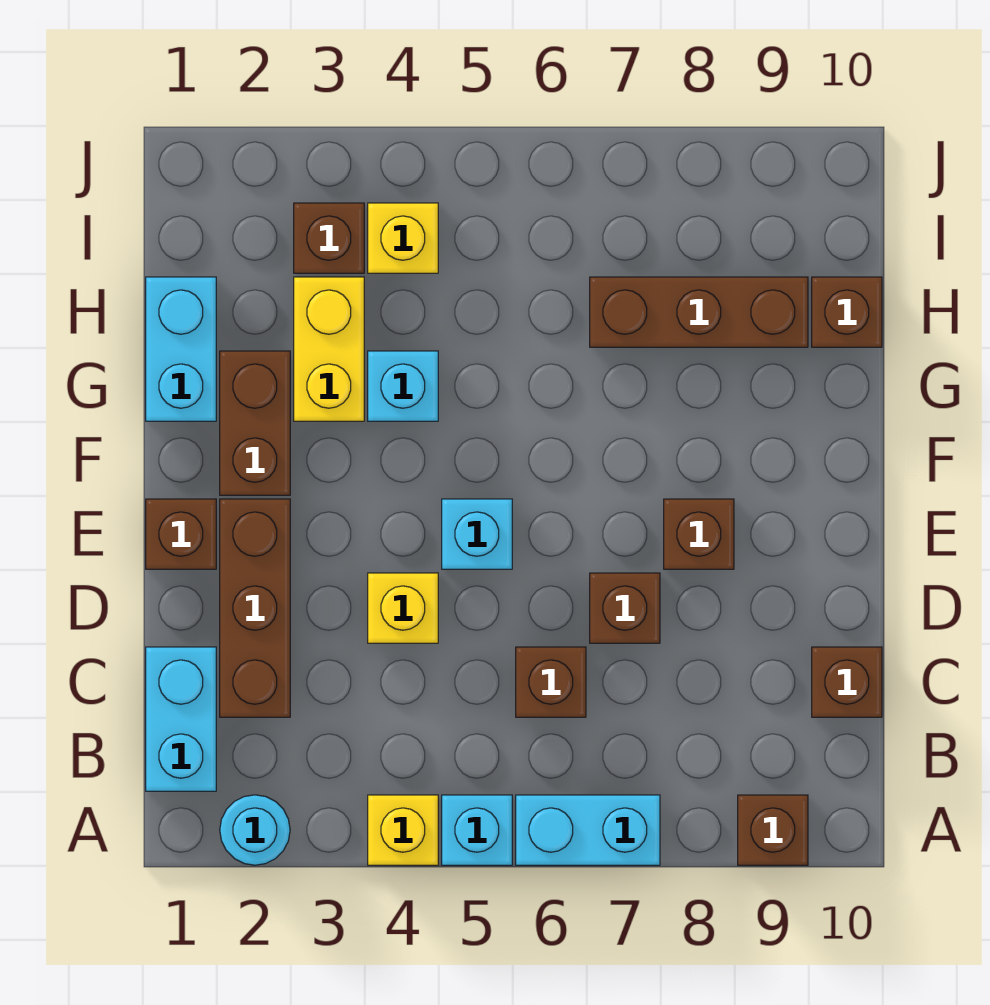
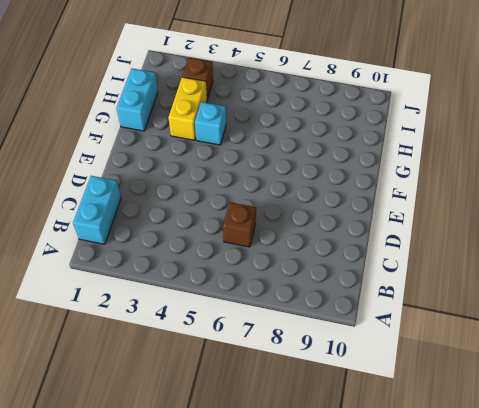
none -> cyan round brick A2 level 1
none -> yellow brick A4 level 1
none -> cyan brick A5 level 1

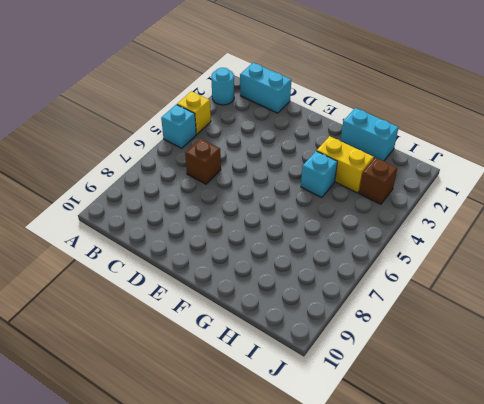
none -> cyan brick A6:A7 level 1
none -> brown brick A9 level 1
none -> brown brick C2:E2 level 1

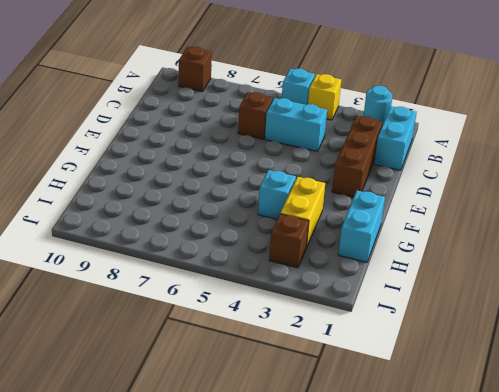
cyan brick C4:C5 level 1 -> cyan brick A6:A7 level 1
none -> brown brick C10 level 1
none -> yellow brick D4 level 1
none -> brown brick D7 level 1

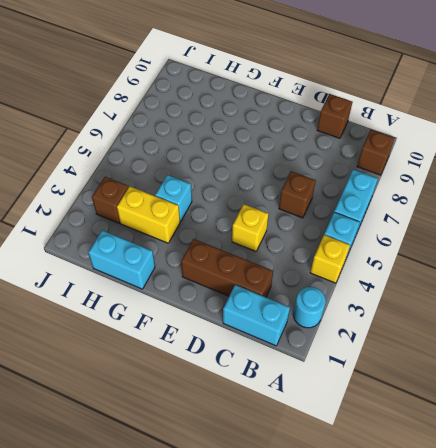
none -> brown brick D7 level 1
none -> brown brick E1 level 1
none -> cyan brick E5 level 1

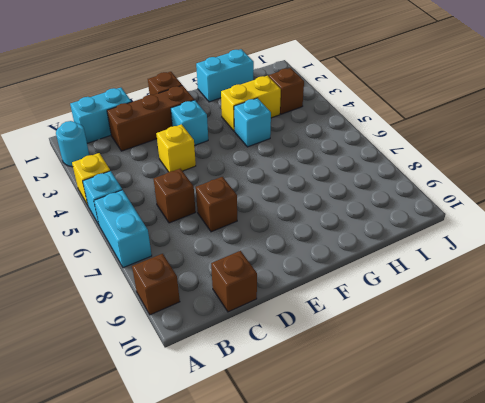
cyan brick E3 level 1 -> cyan brick E5 level 1
none -> brown brick E8 level 1
none -> brown brick F2:G2 level 1
none -> brown brick H7:H9 level 1

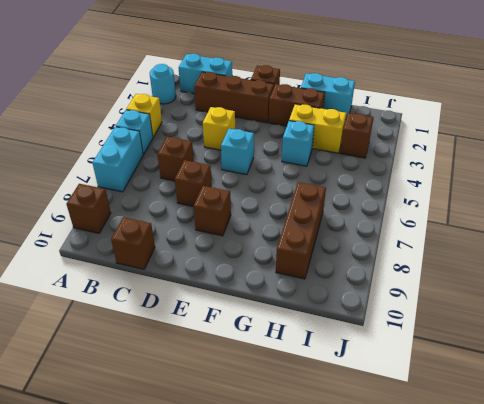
none -> brown brick H10 level 1
none -> yellow brick I4 level 1

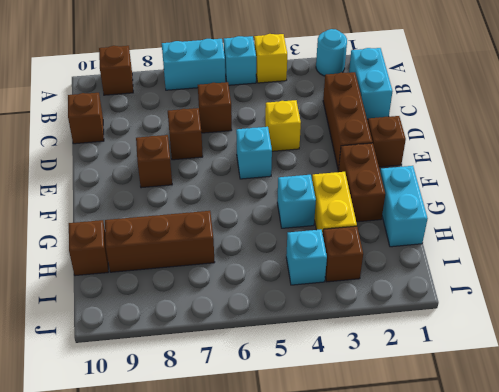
cyan brick I4 level 1 -> yellow brick I4 level 1

